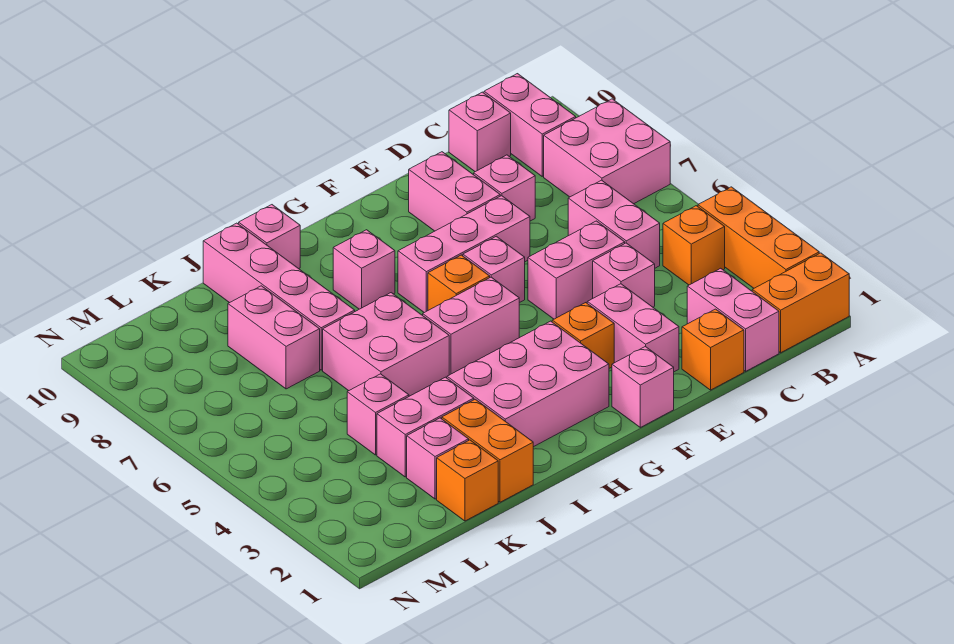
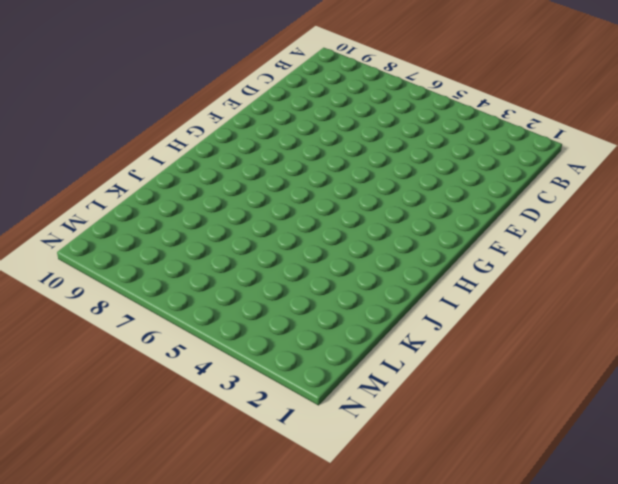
none -> orange brick A1:B1 level 1
none -> orange brick A2:A4 level 1
none -> pink brick A7:B8 level 1
none -> orange brick B4 level 1

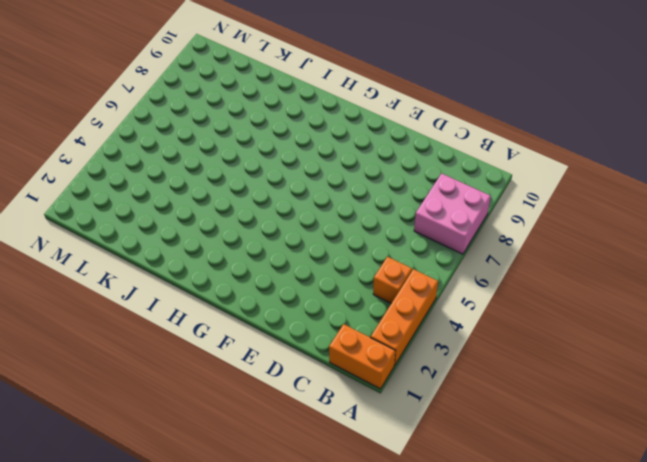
none -> pink brick B9:B10 level 1
none -> pink brick C1:C2 level 1
none -> pink brick C5:C6 level 1
none -> pink brick C10 level 1

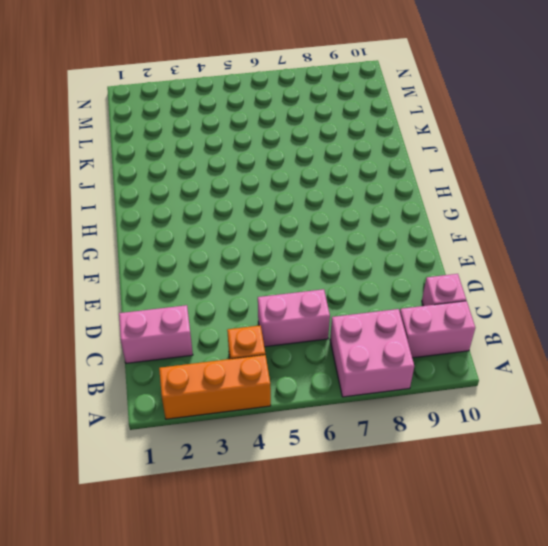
none -> orange brick A1:B1 level 1
none -> orange brick D1 level 1
none -> pink brick D4 level 1
none -> pink brick D5:E5 level 1

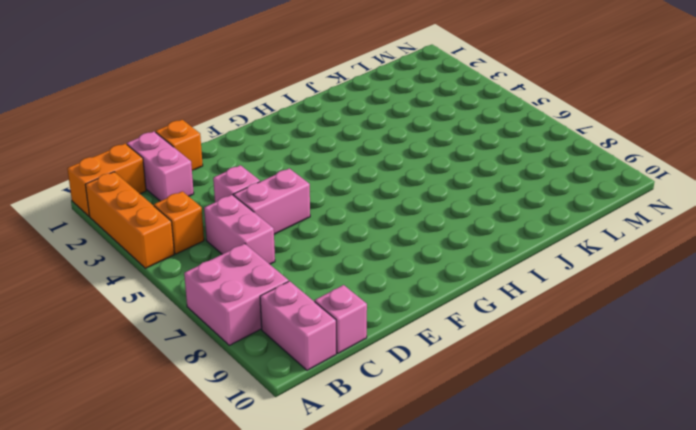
none -> pink brick D8 level 1
none -> pink brick E2:E3 level 1
none -> pink brick E7:G7 level 1
none -> pink brick E8:E9 level 1

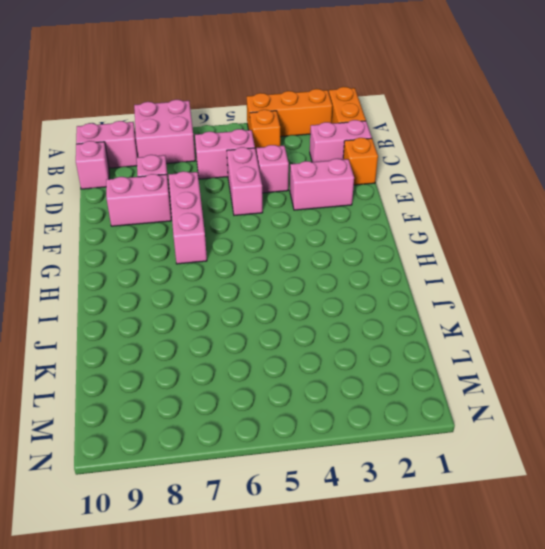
none -> pink brick F1 level 1
none -> orange brick F3 level 1
none -> pink brick F6 level 1
none -> pink brick G2:I3 level 1

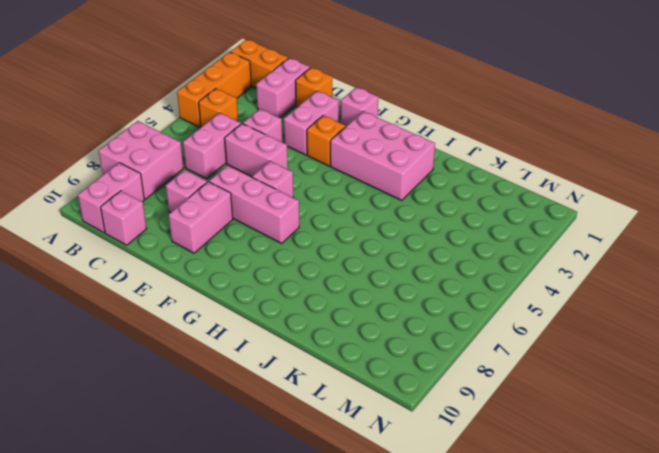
none -> pink brick G5:H5 level 1
none -> orange brick G6 level 1
none -> pink brick H8 level 1
none -> pink brick I5:J6 level 1

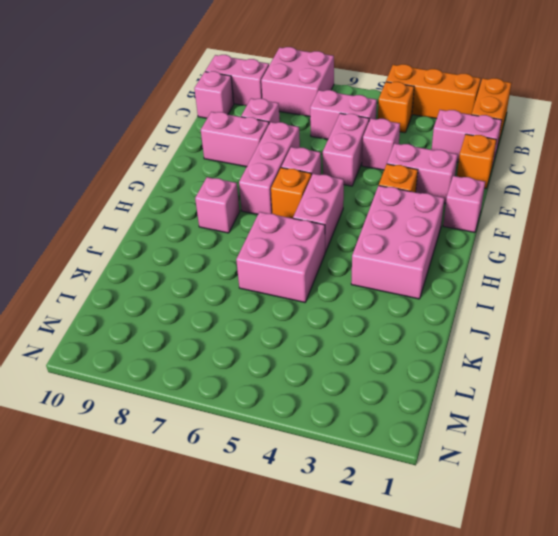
none -> pink brick I10 level 1
none -> orange brick J1:J2 level 1
none -> pink brick J3:K3 level 1
none -> pink brick J7:J10 level 1

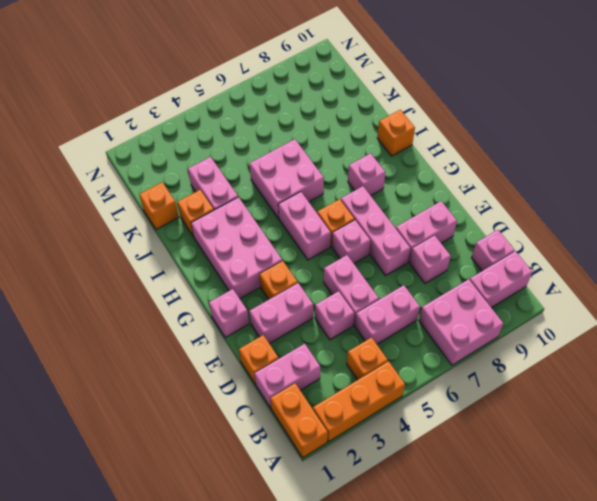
orange brick I10 level 1 -> pink brick I10 level 1
orange brick J2 level 1 -> orange brick J1:J2 level 1
none -> pink brick J7:J10 level 1
none -> pink brick K2 level 1
none -> pink brick K4 level 1
none -> pink brick K7:K8 level 1

